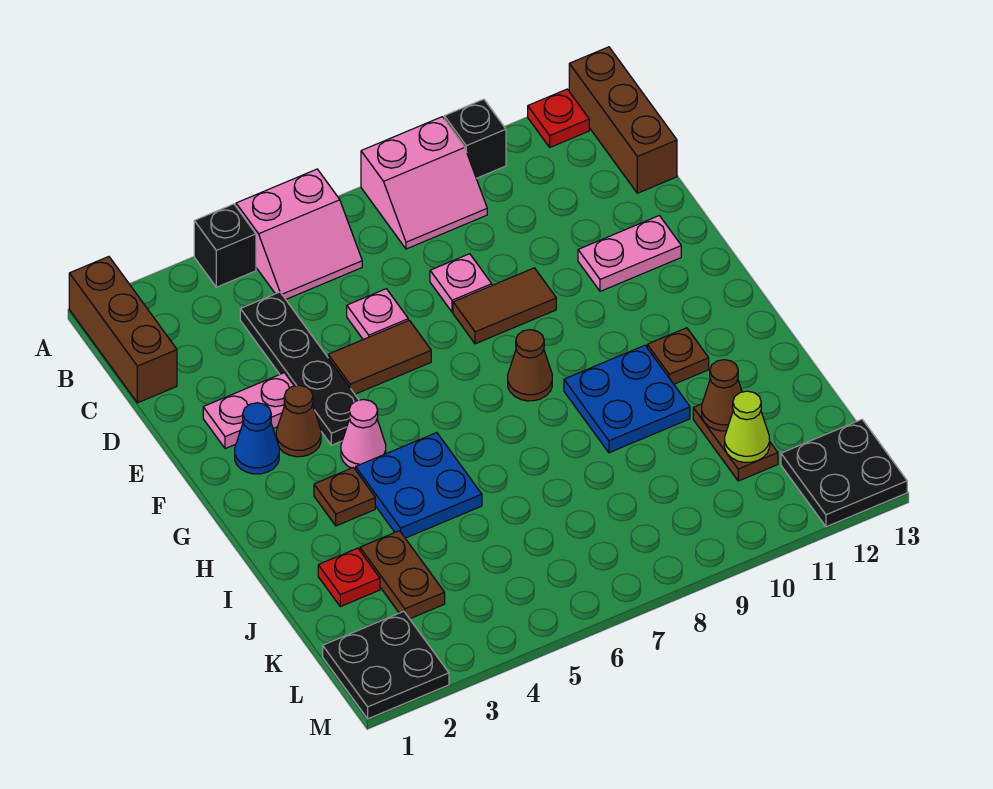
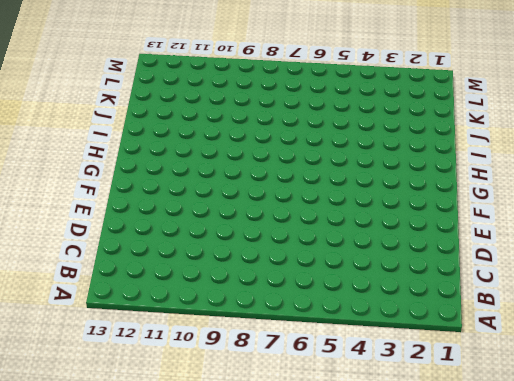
none -> brown brick A1:C1 level 1
none -> black brick A4 level 1
none -> pink slope A5:B6 level 1 top A

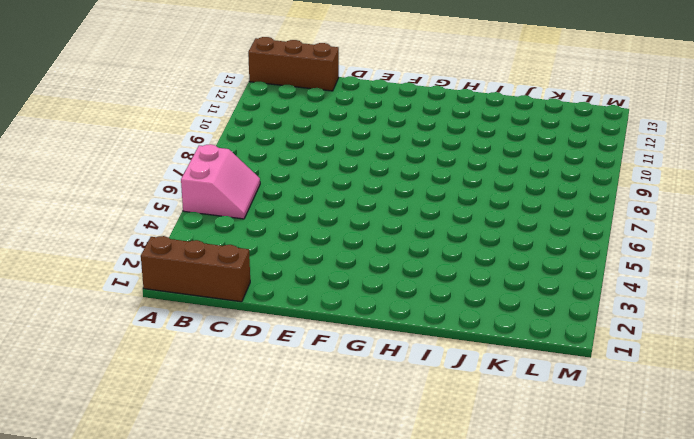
none -> black brick A4 level 1
none -> pink slope A8:B9 level 1 top A
none -> black brick A10 level 1

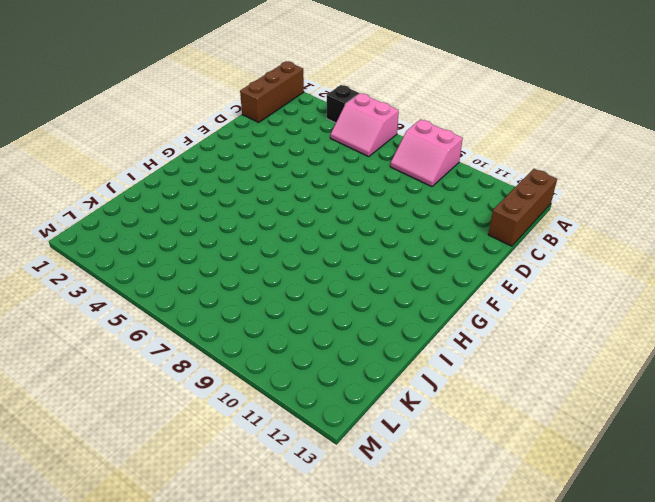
none -> black brick A10 level 1
none -> red plate A12 level 1
none -> black plate C4:F4 level 1

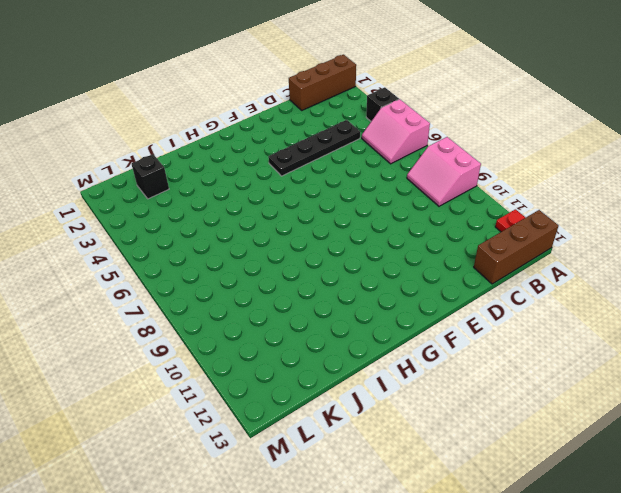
black brick K2 level 1 -> black brick A10 level 1
none -> pink plate D6 level 1
none -> pink plate D8 level 1
none -> pink plate E2:E3 level 1

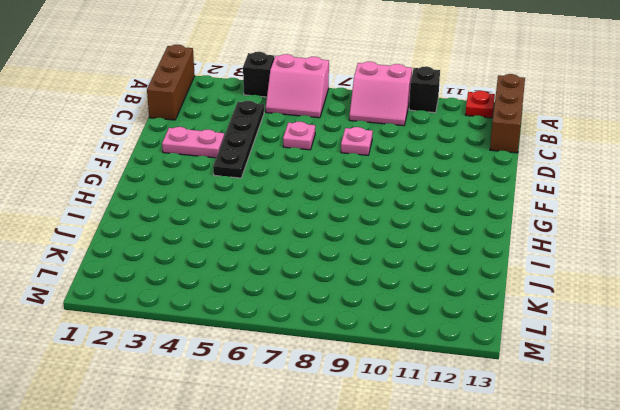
none -> brown tile E5:E6 level 1
none -> brown tile E8:E9 level 1
none -> pink plate E11:E12 level 1

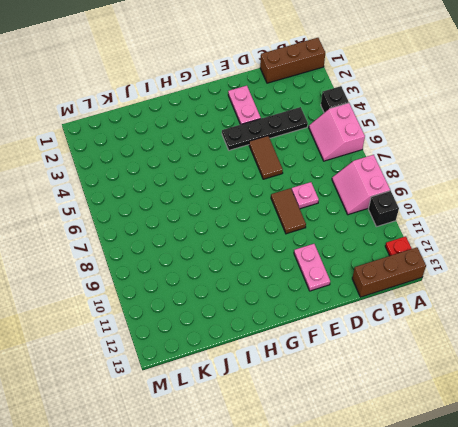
none -> pink plate D6 level 1
none -> blue cone F2 level 1
none -> brown cone F3 level 1

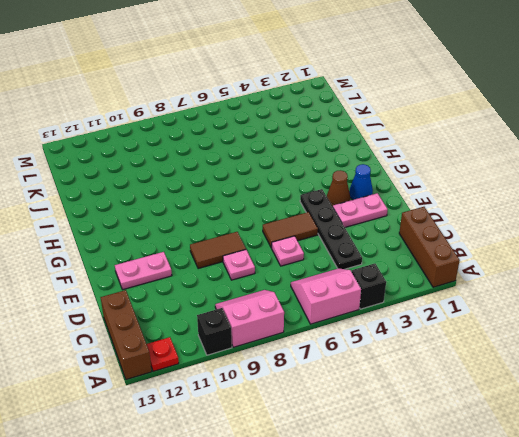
none -> pink cone G4 level 1
none -> brown cone G8 level 1
none -> brown plate H3 level 1

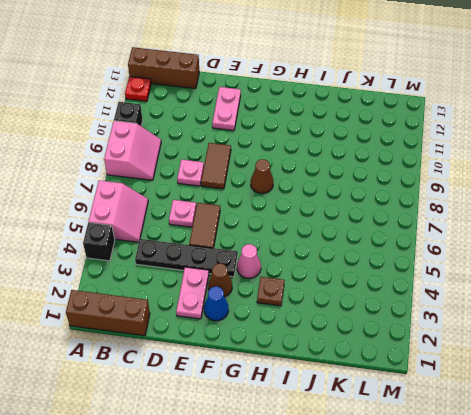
none -> blue plate H4:I5 level 1
none -> blue plate H9:I10 level 1
none -> brown plate H11 level 1

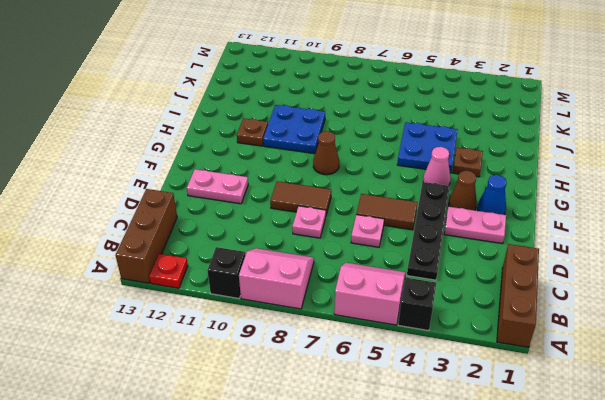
none -> red plate J2 level 1
none -> brown plate J3:K3 level 1
none -> brown plate J11:K11 level 1

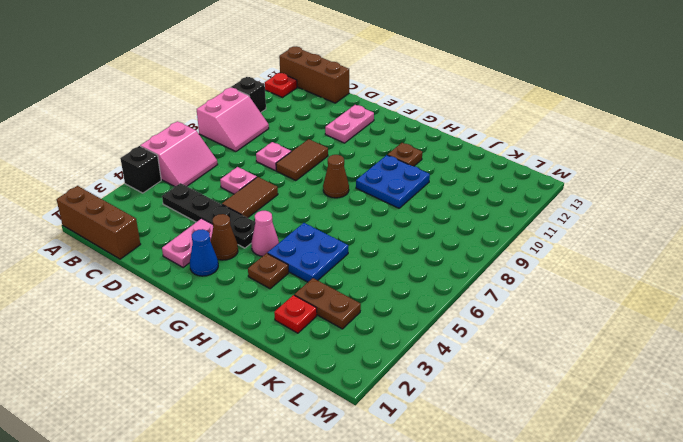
none -> brown plate J11:K11 level 1
none -> black plate L1:M2 level 1
none -> black plate L12:M13 level 1

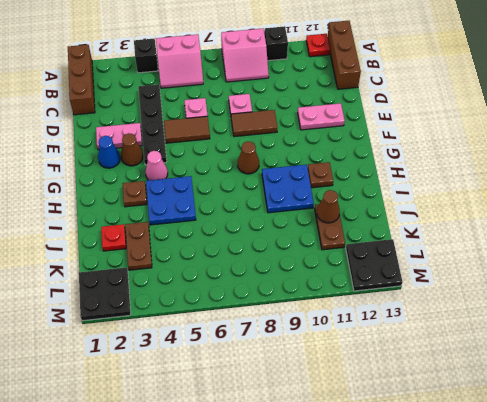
none -> lime cone K11 level 2

